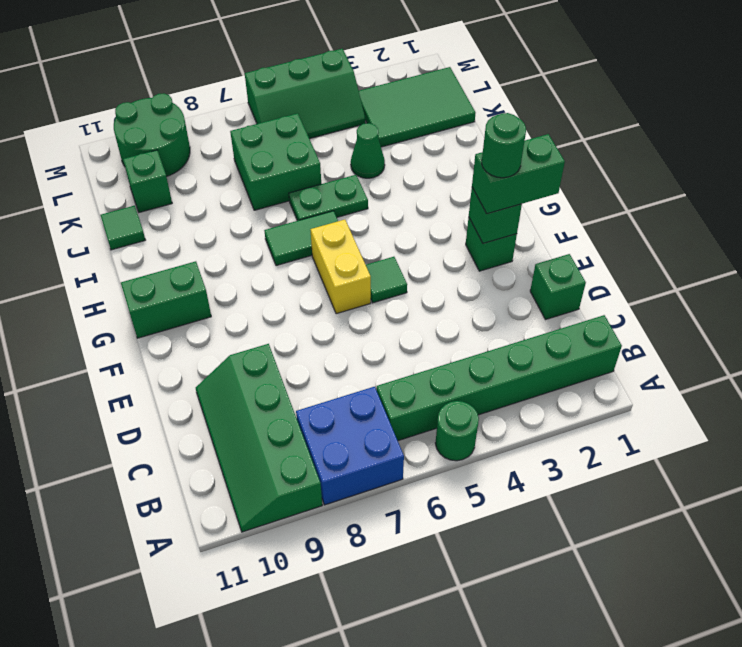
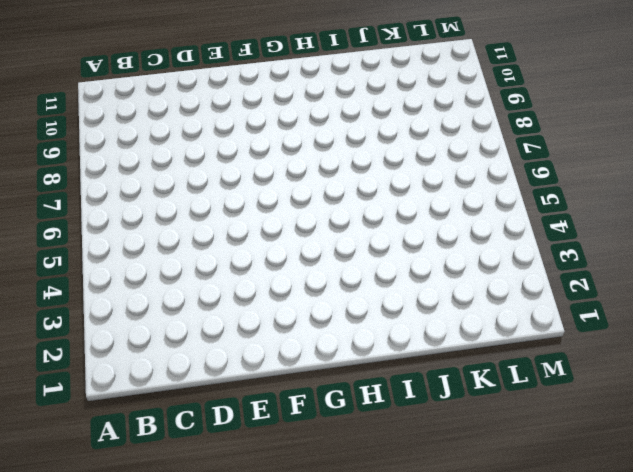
none -> green round brick A5 level 1
none -> blue brick A7:B8 level 1
none -> green slope A9:D10 level 1 top 9

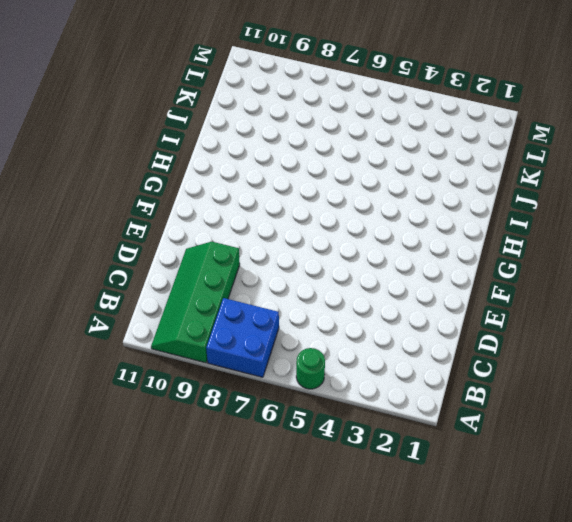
none -> green brick B1:B6 level 1
none -> green brick D1 level 1
none -> green brick F2 level 1

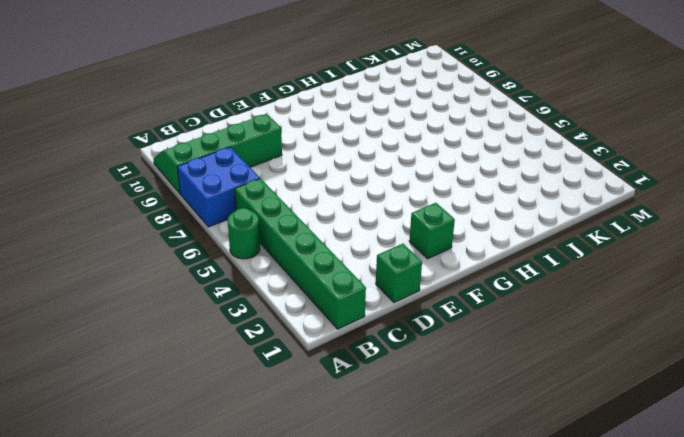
none -> green tile F5 level 1
none -> yellow brick F6:G6 level 1
none -> green brick G10:G11 level 1

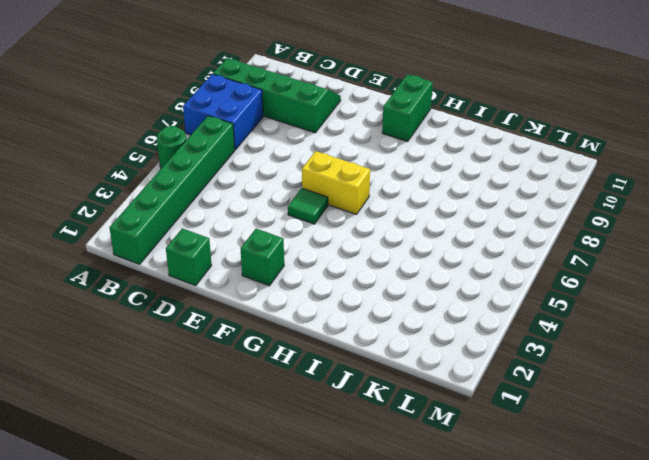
none -> green tile H6:H7 level 1
none -> green plate I5:I6 level 1
none -> green cone J4 level 1

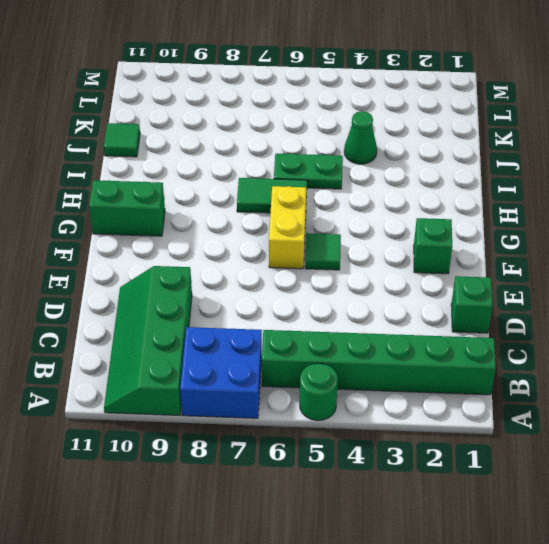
none -> green brick J6:K7 level 1
none -> green tile K1:L3 level 1
none -> green brick K10 level 1

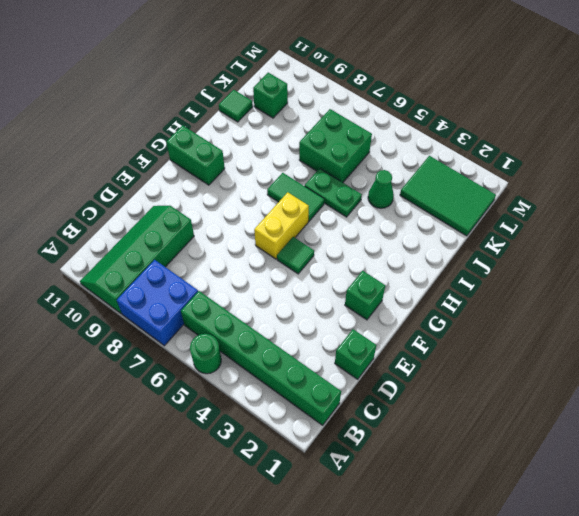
none -> green slope L4:M6 level 1 top M
none -> green round brick L9:M10 level 1
none -> green brick F2 level 2

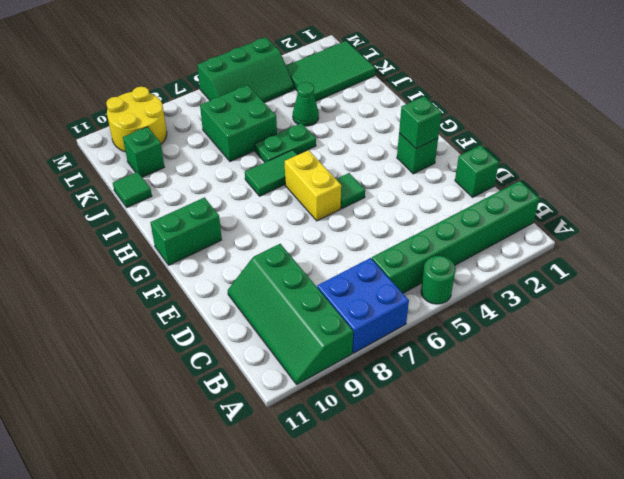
yellow round brick L9:M10 level 1 -> green round brick L9:M10 level 1
none -> green brick F1:F2 level 3
none -> green round brick F2 level 4

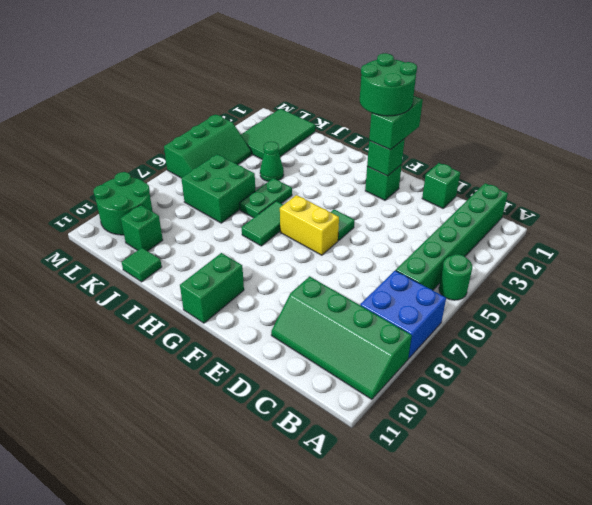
green round brick F1:G2 level 4 -> green round brick F2 level 4

